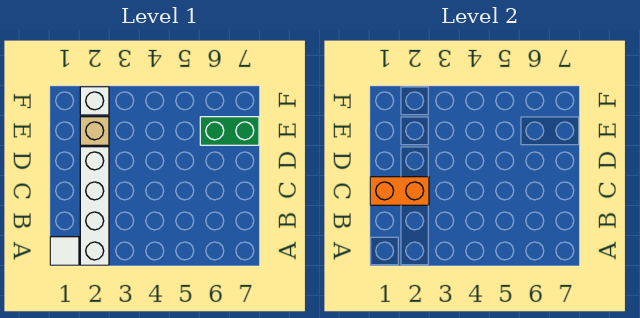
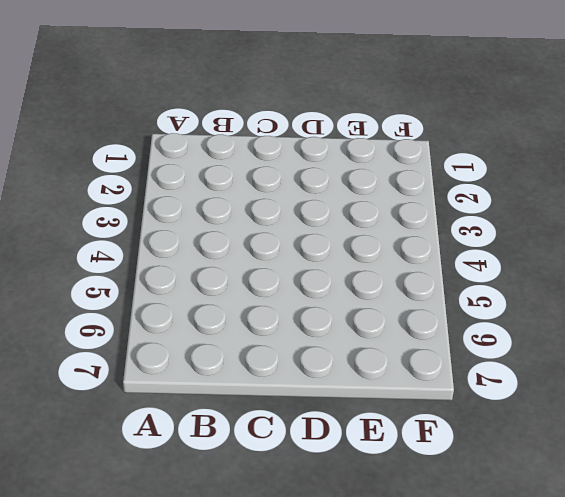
none -> white tile A1 level 1
none -> white brick A2:D2 level 1

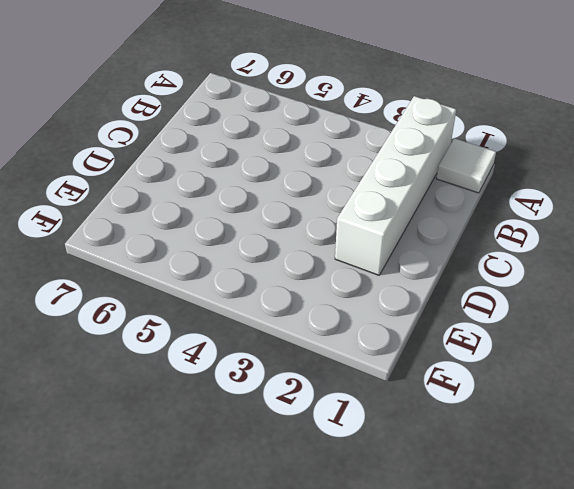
none -> tan brick E2 level 1
none -> green brick E6:E7 level 1

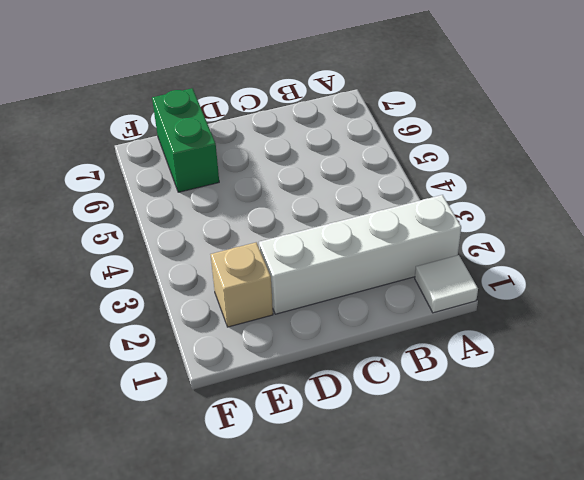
none -> white brick F2 level 1
none -> orange brick C1:C2 level 2

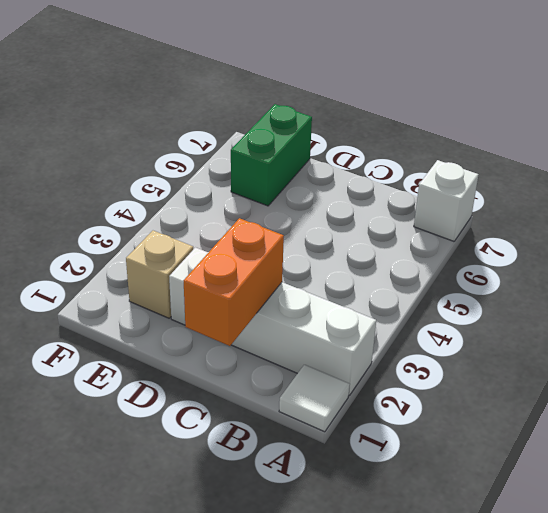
white brick A7 level 1 -> white brick F2 level 1

